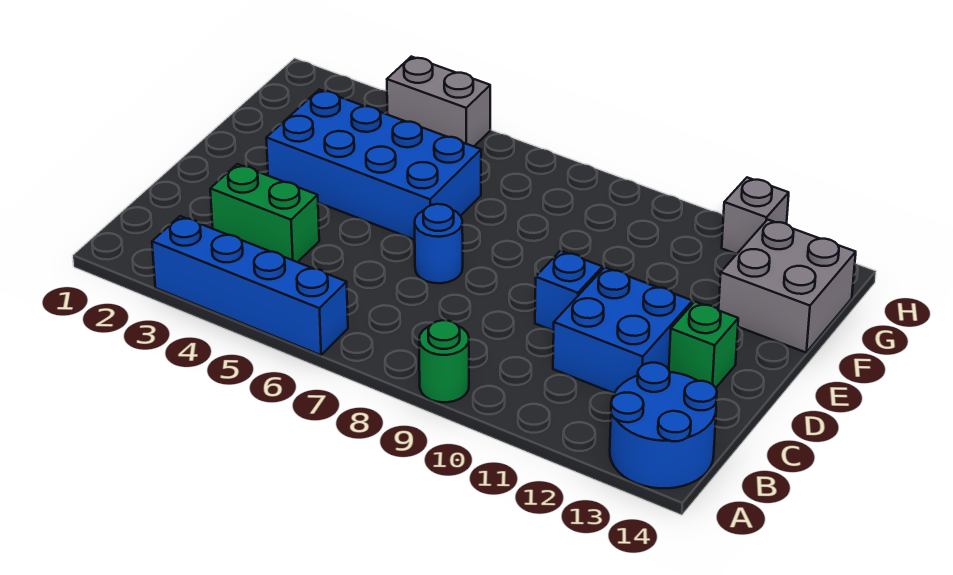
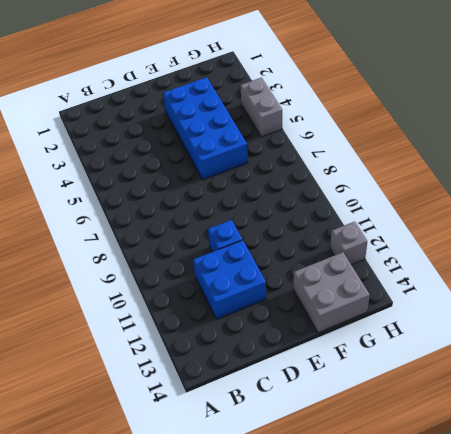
none -> blue brick A3:A6 level 1
none -> green round brick A9 level 1
none -> blue round brick A13:B14 level 1

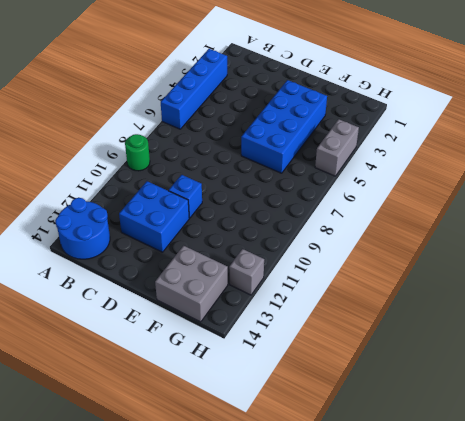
none -> green brick C3:C4 level 1
none -> blue round brick D7 level 1
none -> green brick D13 level 1

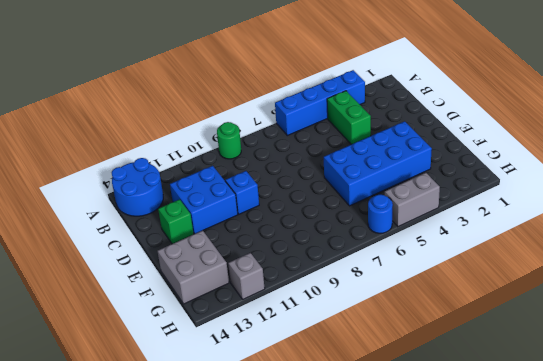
green brick B4:C4 level 1 -> green brick C3:C4 level 1
blue round brick H6 level 1 -> blue round brick D7 level 1

